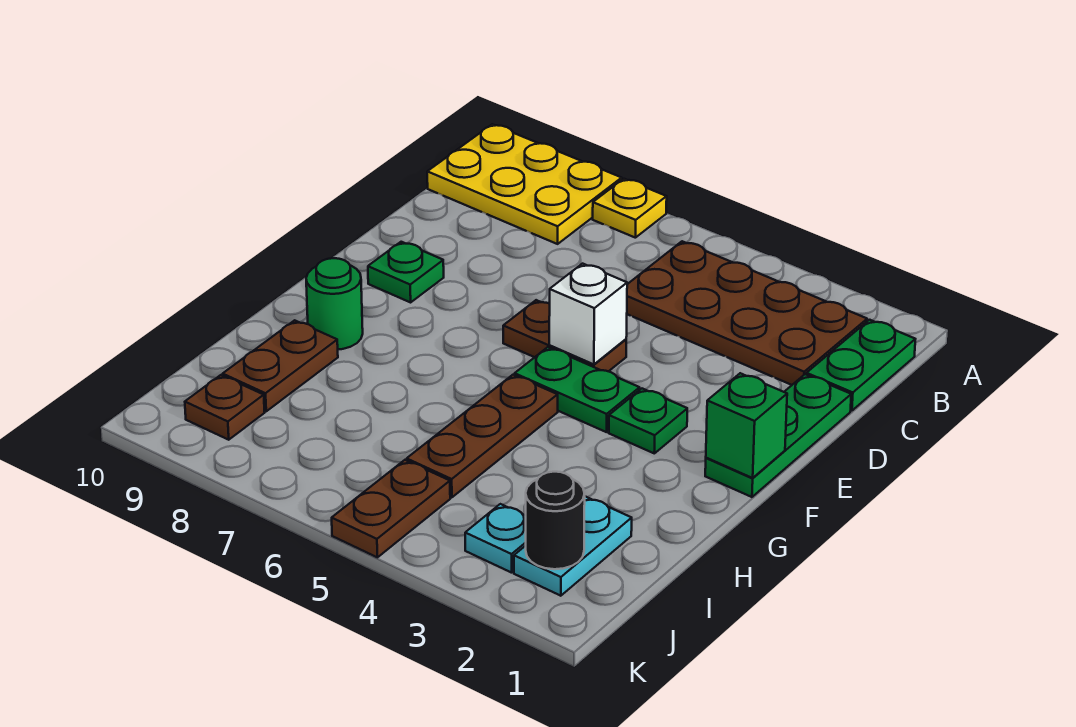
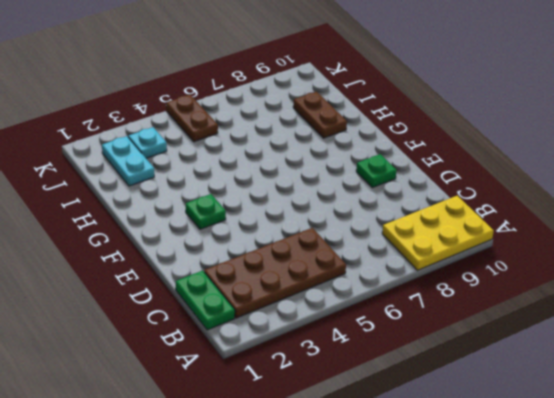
none -> yellow plate A7 level 1
none -> green plate D1:F1 level 1
none -> brown plate E5:E6 level 1

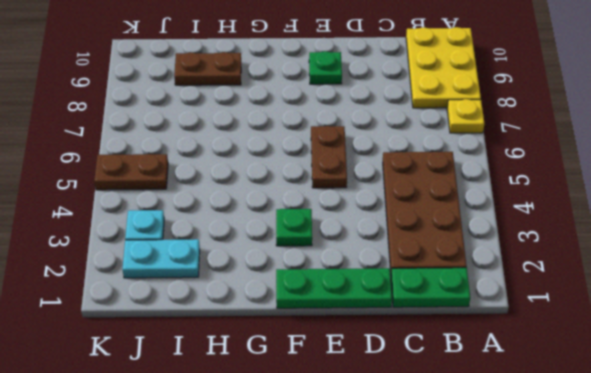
none -> green plate F4:F5 level 1
none -> brown plate G5:I5 level 1
none -> green round brick G9 level 1

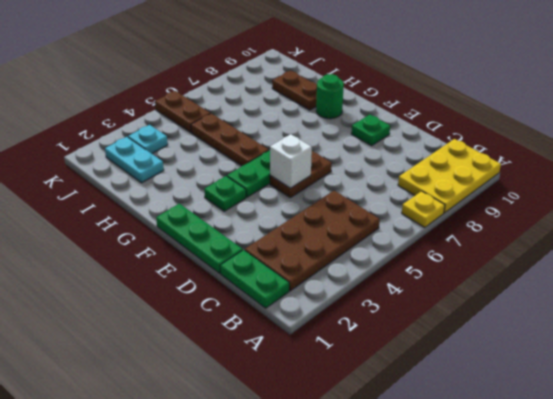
none -> brown plate J9 level 1
none -> green brick F1 level 2
none -> black round brick J2 level 2

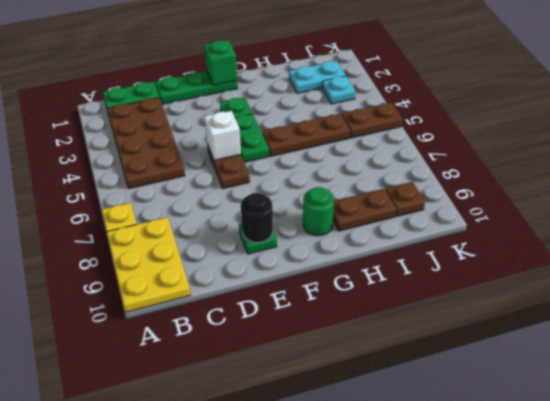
black round brick E9 level 2 -> black round brick J2 level 2

